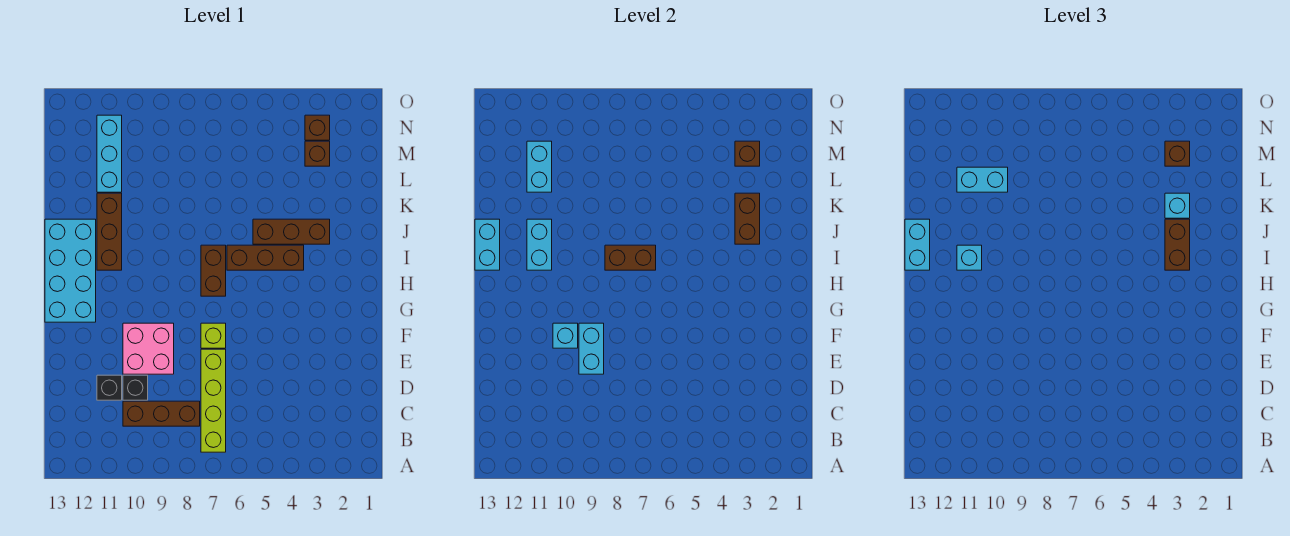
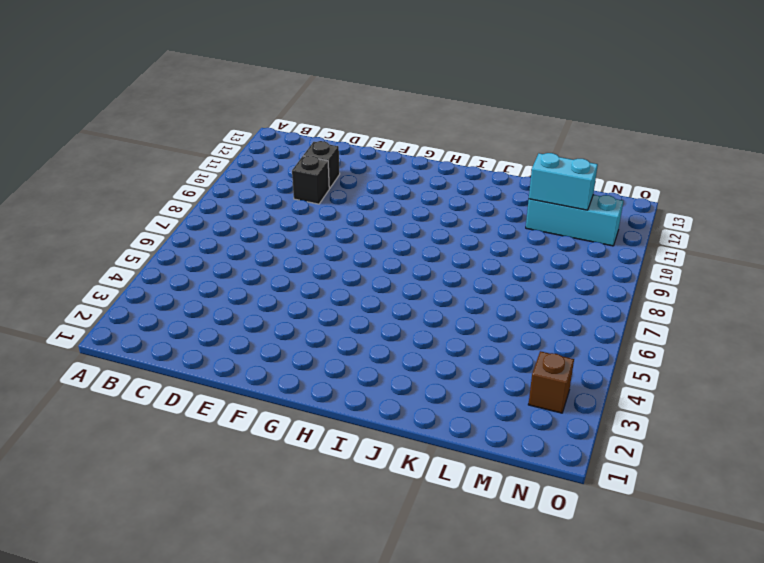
none -> lime brick B7:E7 level 1
none -> brown brick C8:C10 level 1
none -> pink brick E9:F10 level 1

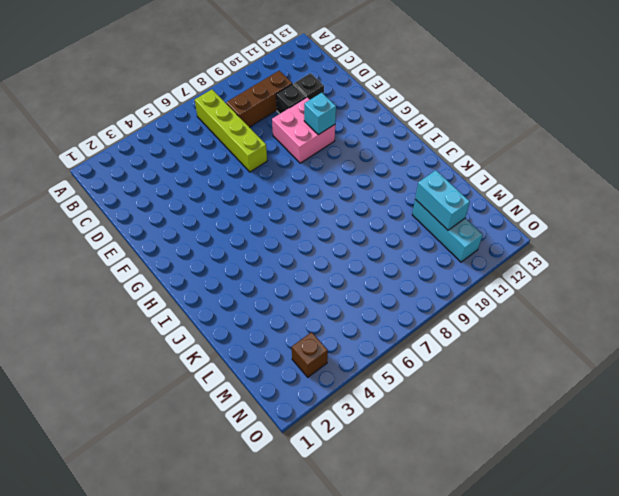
none -> lime brick F7 level 1
none -> cyan brick G12:J13 level 1
none -> brown brick H7:I7 level 1

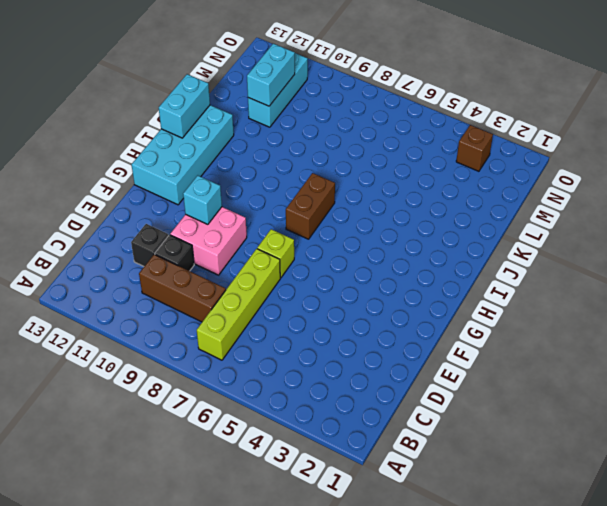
none -> brown brick I4:I6 level 1
none -> brown brick I11:K11 level 1
none -> brown brick J3:J5 level 1

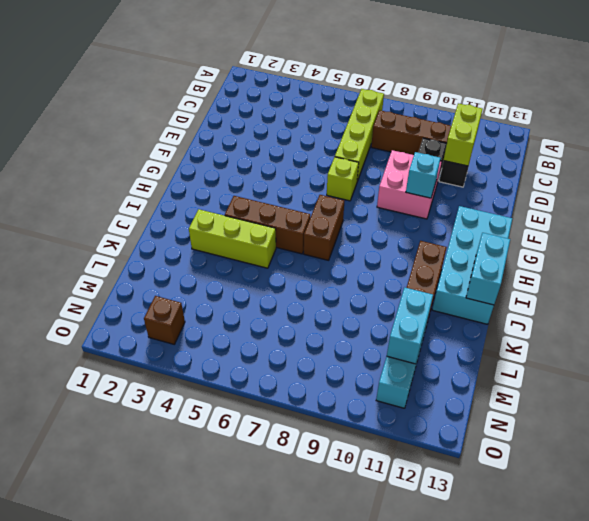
lime brick C11:D11 level 2 -> none
lime brick J3:J5 level 1 -> brown brick J3:J5 level 1
none -> brown brick M3 level 1
none -> cyan brick E9:F9 level 2
none -> brown brick I7:I8 level 2

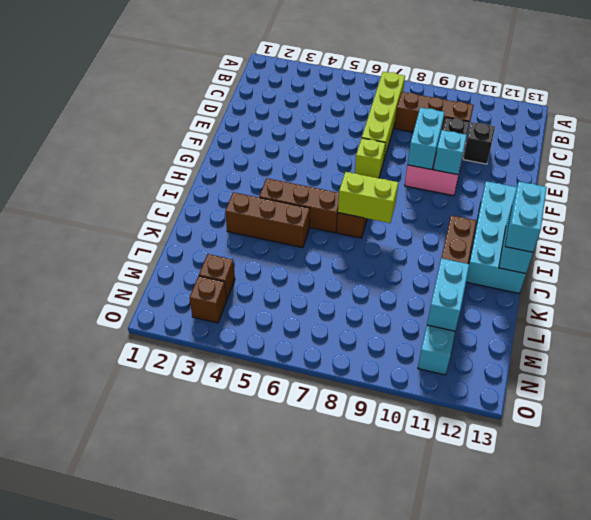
lime brick I7:I8 level 2 -> brown brick I7:I8 level 2
none -> cyan brick I11:J11 level 2
none -> brown brick J3:K3 level 2
none -> brown brick M3 level 2

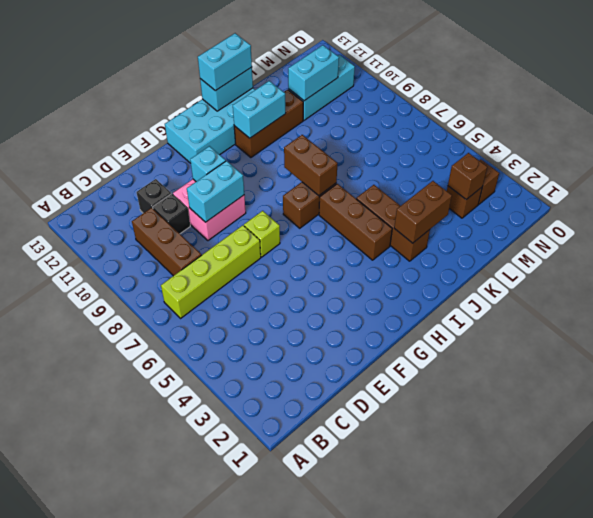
none -> brown brick I3:J3 level 3
none -> cyan brick I11 level 3
none -> cyan brick K3 level 3

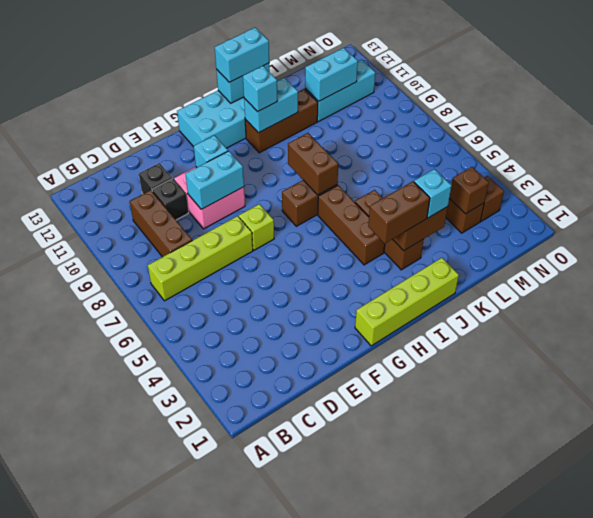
lime brick G1:J1 level 1 -> none
none -> cyan brick L10:L11 level 3
none -> brown brick M3 level 3

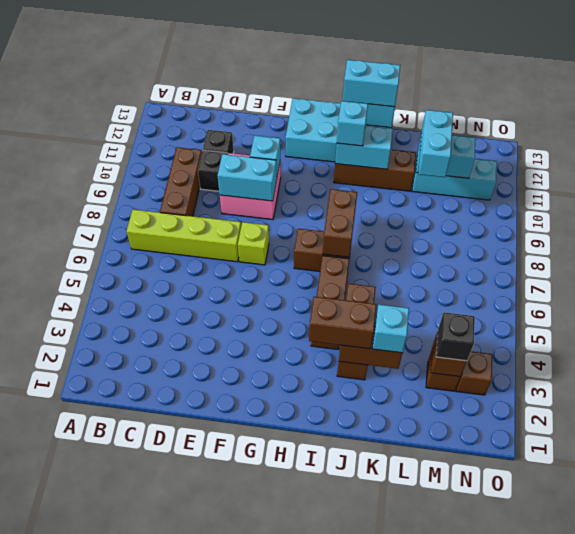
black brick M3 level 3 -> brown brick M3 level 3

